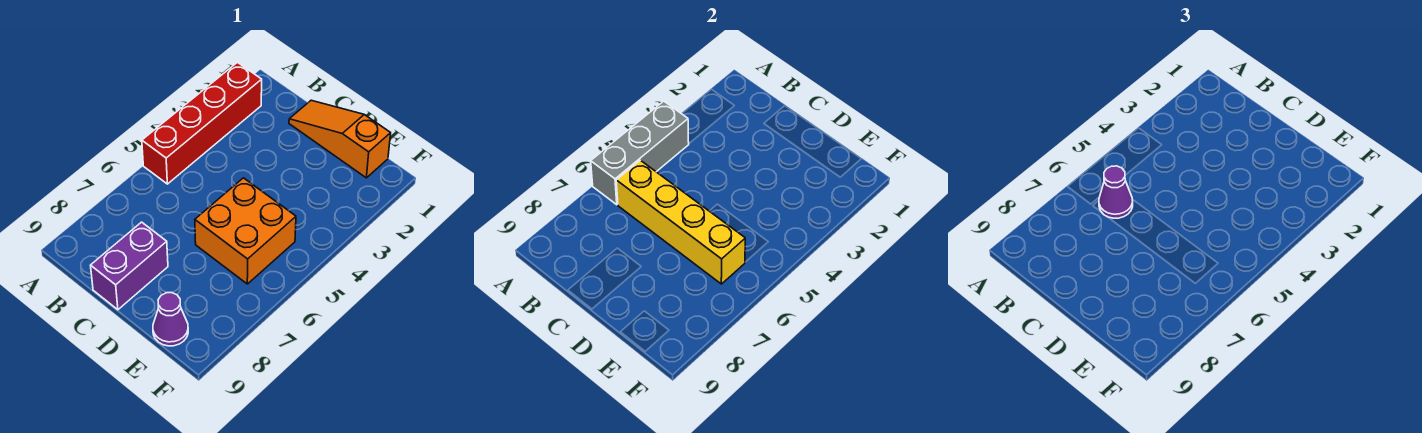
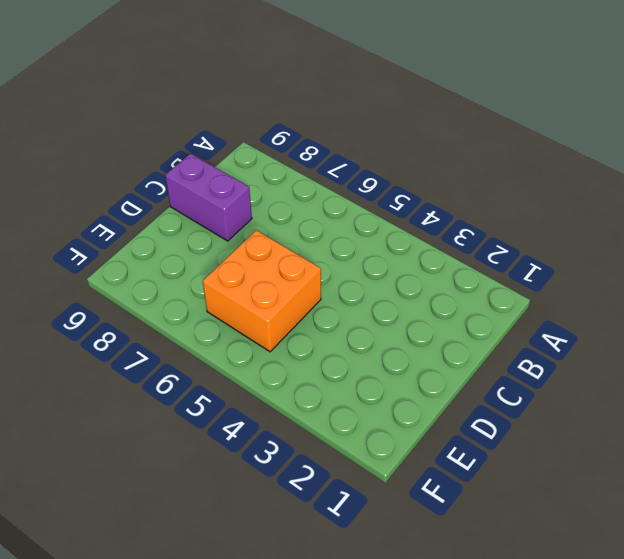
none -> red brick A2:A5 level 1
none -> orange slope C1:E1 level 1 top E

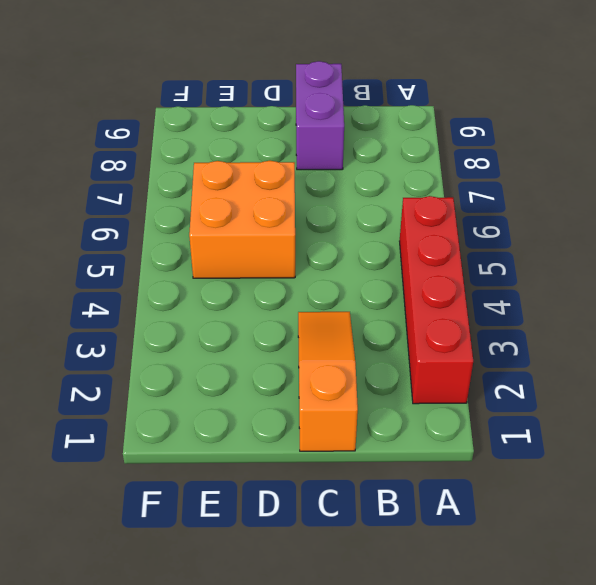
orange slope C1:C3 level 1 top 1 -> orange slope C1:E1 level 1 top E
none -> purple cone E9 level 1
none -> grey brick A4:A6 level 2

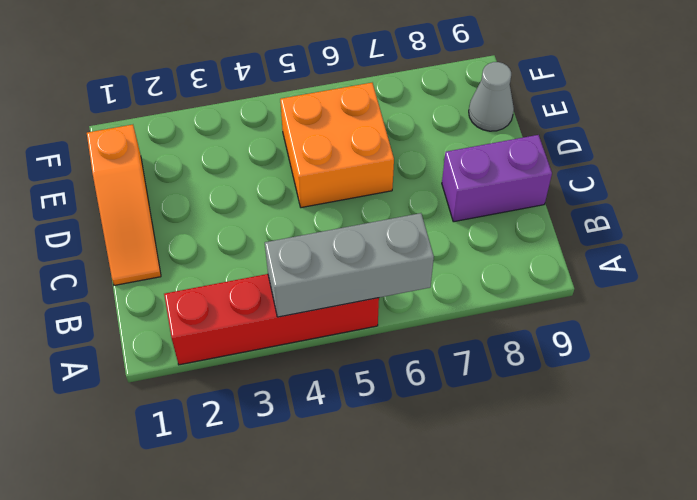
grey cone E9 level 1 -> purple cone E9 level 1
none -> yellow brick B6:E6 level 2
none -> purple cone B6 level 3

